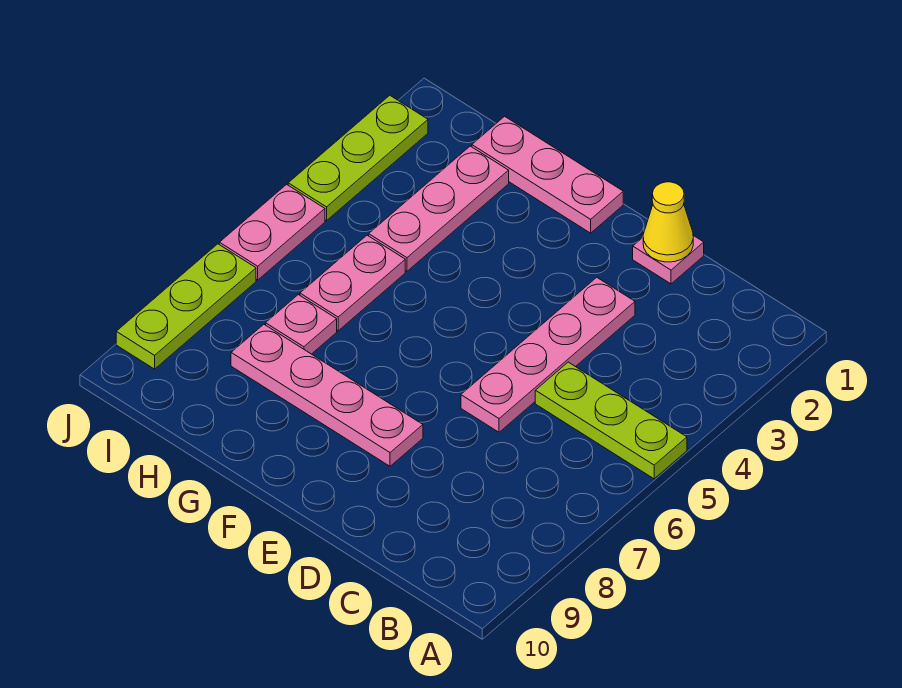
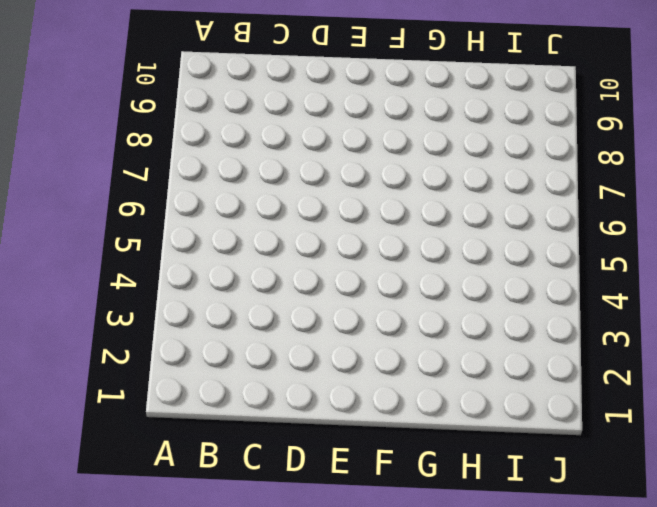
none -> lime plate A5:C5 level 1
none -> pink plate D1 level 1
none -> pink plate D3:D6 level 1

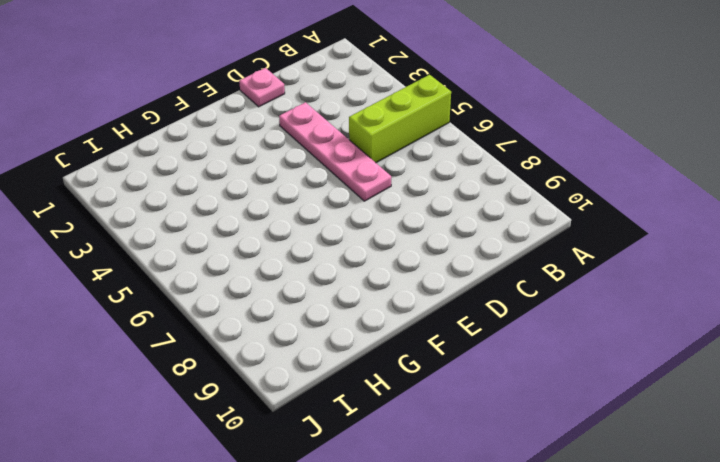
lime brick A5:C5 level 1 -> lime plate A5:C5 level 1
none -> pink plate E8:H8 level 1
none -> pink plate F1:H1 level 1
none -> pink plate H2:H4 level 1

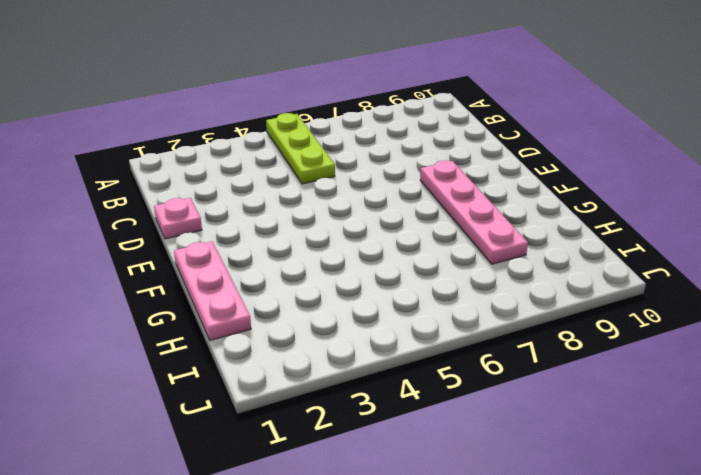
none -> pink plate D3:D6 level 1
none -> pink plate H2:H4 level 1
none -> pink plate H5:H6 level 1

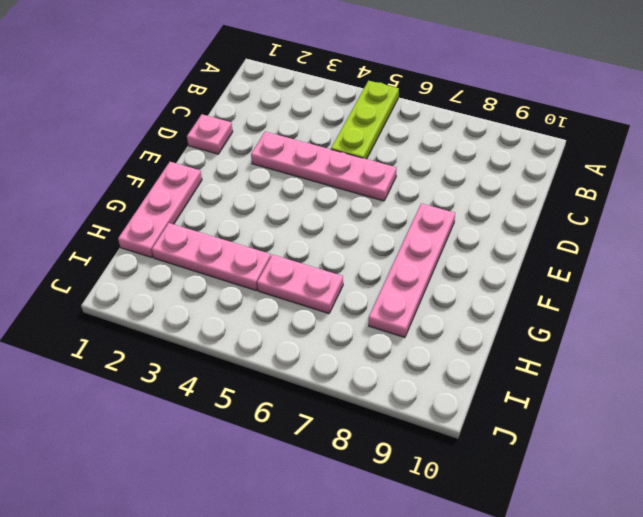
none -> pink plate H7 level 1
none -> lime plate J2:J4 level 1
none -> pink plate J5:J6 level 1

